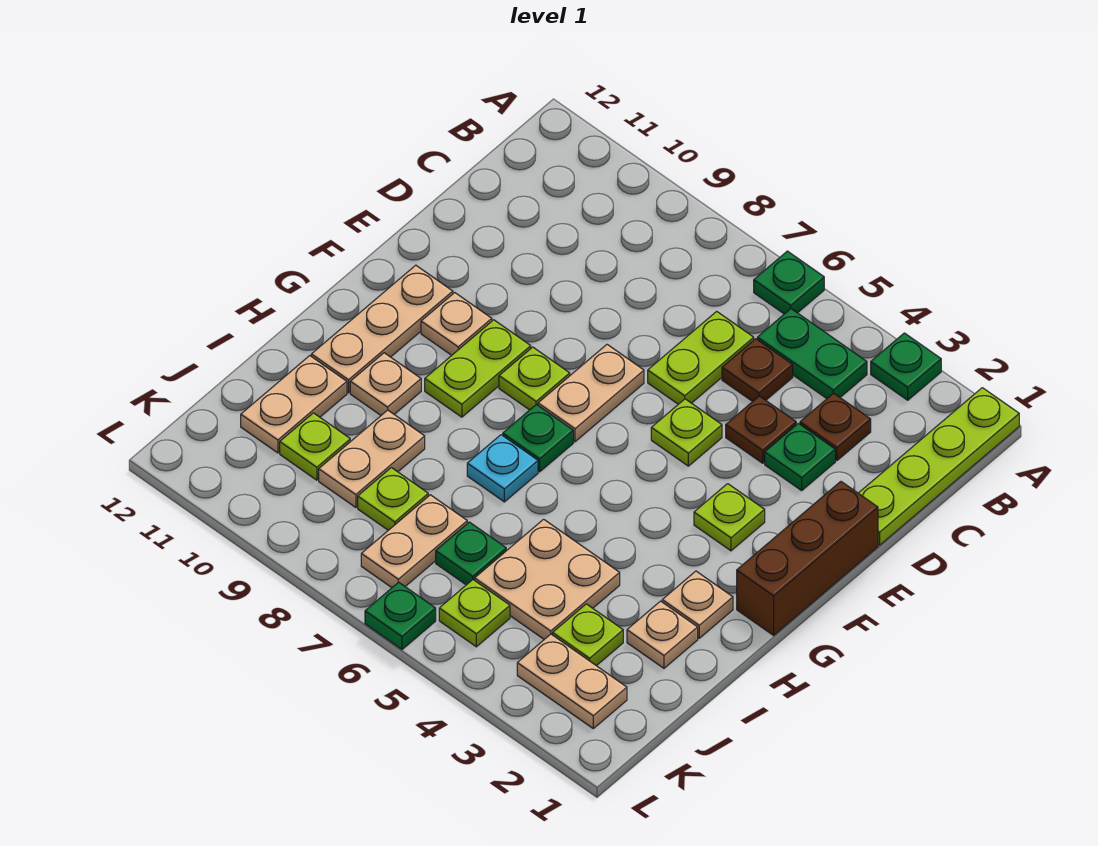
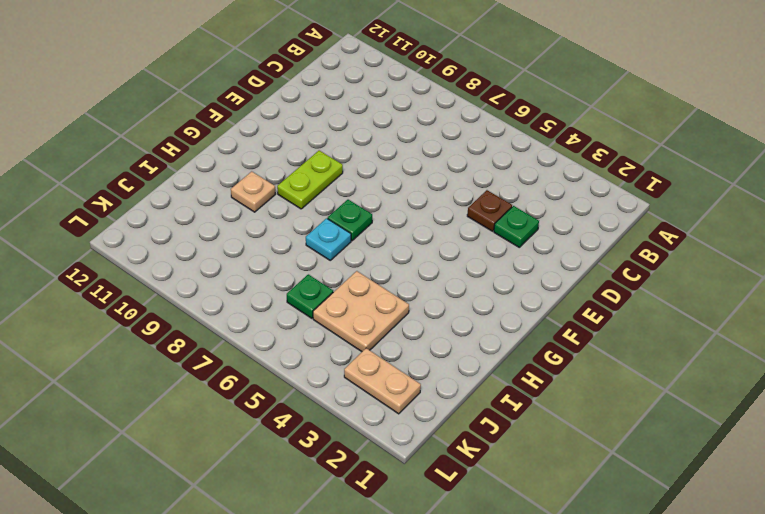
none -> lime plate A1:D1 level 1
none -> green plate A3 level 1
none -> green plate A6 level 1
none -> green plate B4:B5 level 1

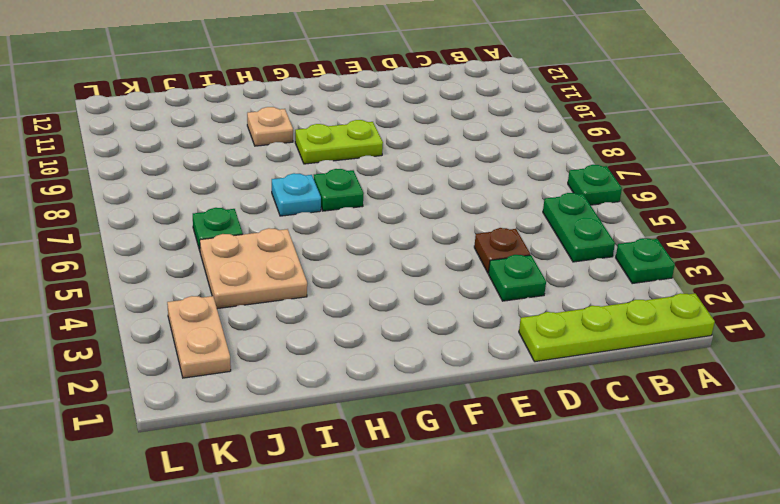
none -> brown plate C3 level 1
none -> brown plate C5 level 1
none -> lime plate C6:D6 level 1
none -> brown brick E1:G1 level 1

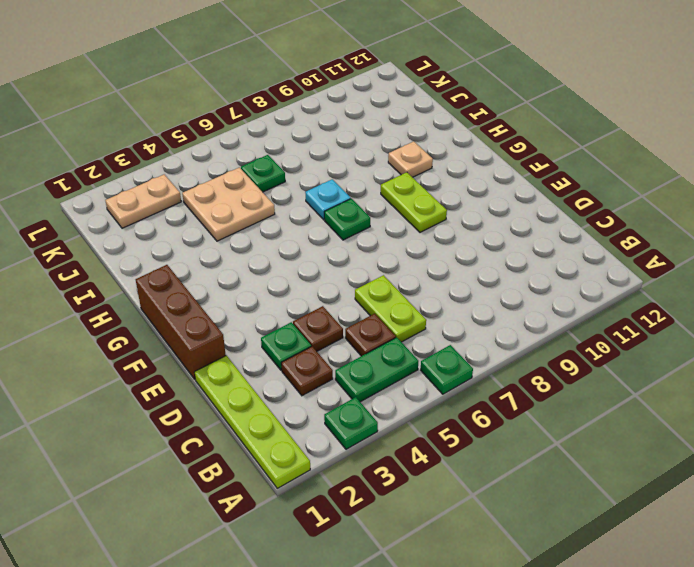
none -> lime plate E5 level 1
none -> tan plate E7:F7 level 1
none -> lime plate F3 level 1
none -> lime plate F8 level 1

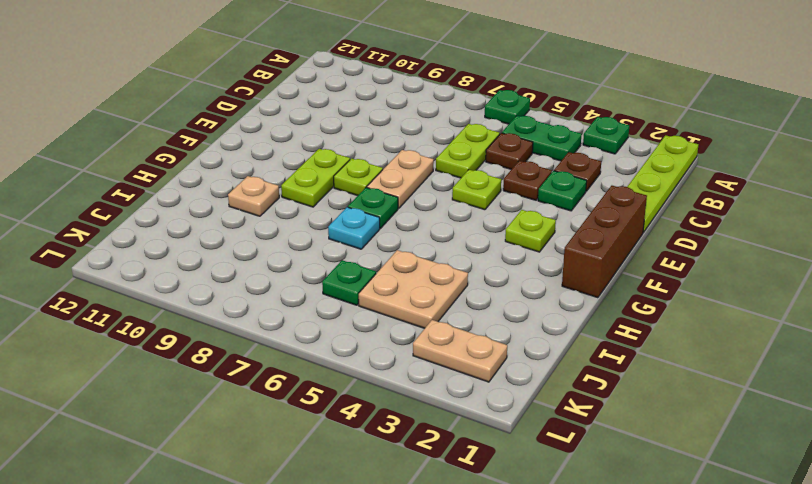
none -> tan plate F10 level 1
none -> tan plate F11:H11 level 1
none -> tan plate H2 level 1
none -> tan plate I2 level 1

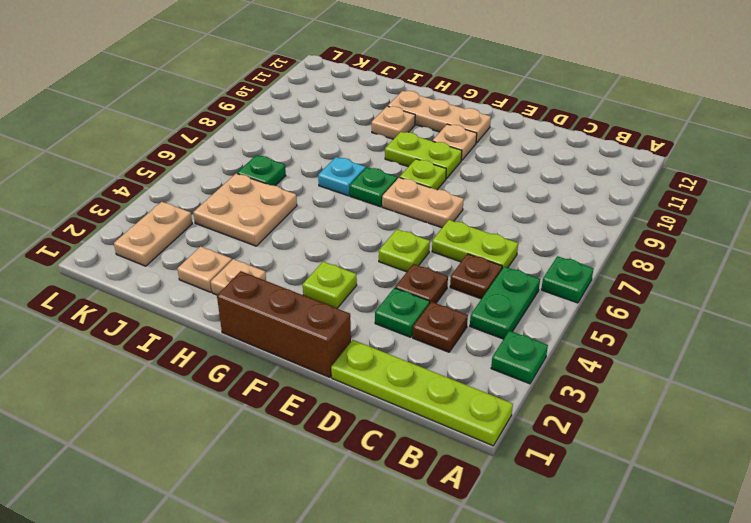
none -> tan plate I9:J9 level 1
none -> tan plate I11:J11 level 1
none -> lime plate J3 level 1
none -> tan plate J7:K7 level 1

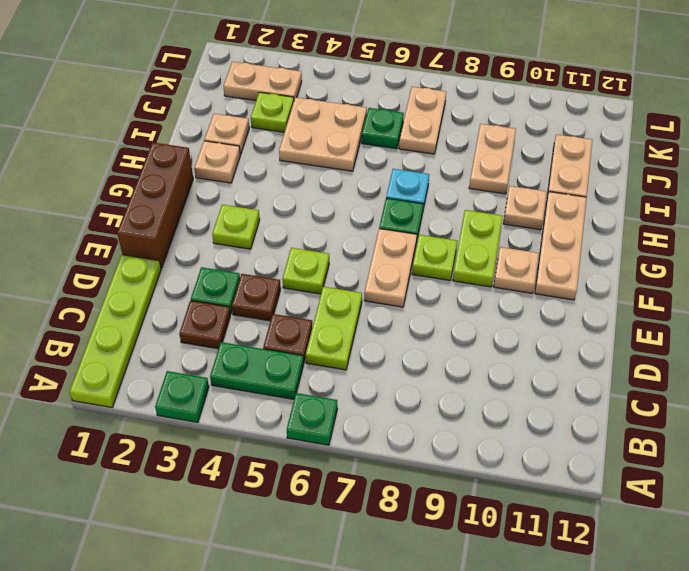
none -> lime plate J8 level 1
none -> lime plate J10 level 1
none -> lime plate K5 level 1
none -> green plate L6 level 1

